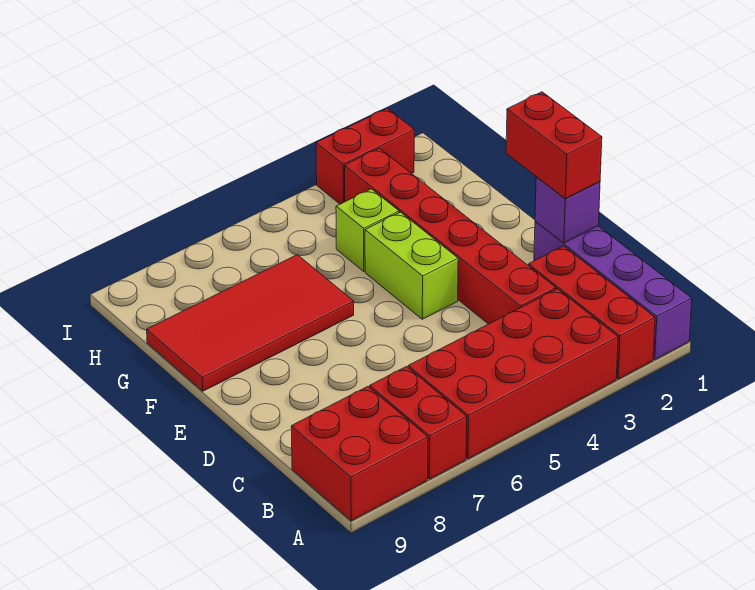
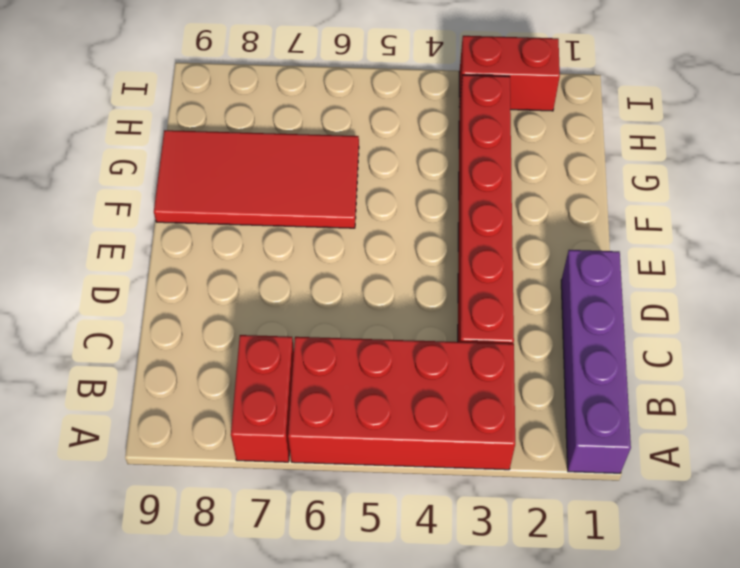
none -> red brick A2:C2 level 1
none -> red brick A8:B9 level 1
none -> lime brick E4:F4 level 1

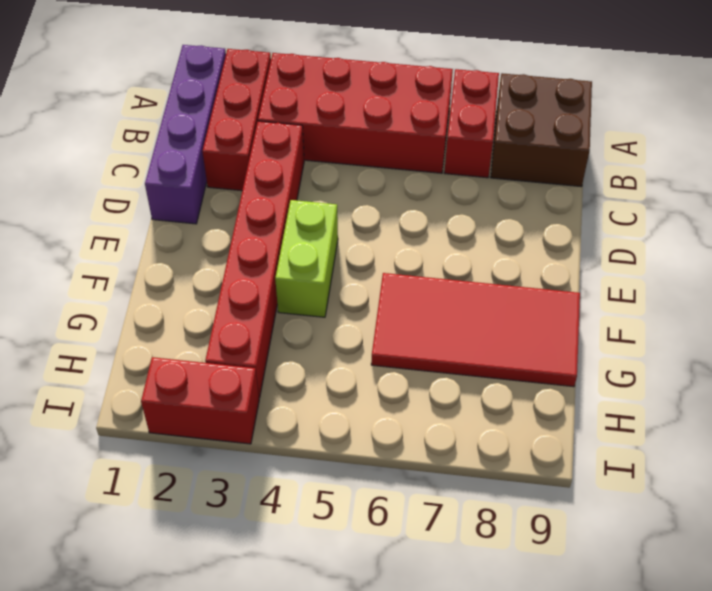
brown brick A8:B9 level 1 -> red brick A8:B9 level 1
none -> lime brick G4 level 1
none -> purple brick D1 level 2
none -> red brick D1:E1 level 3

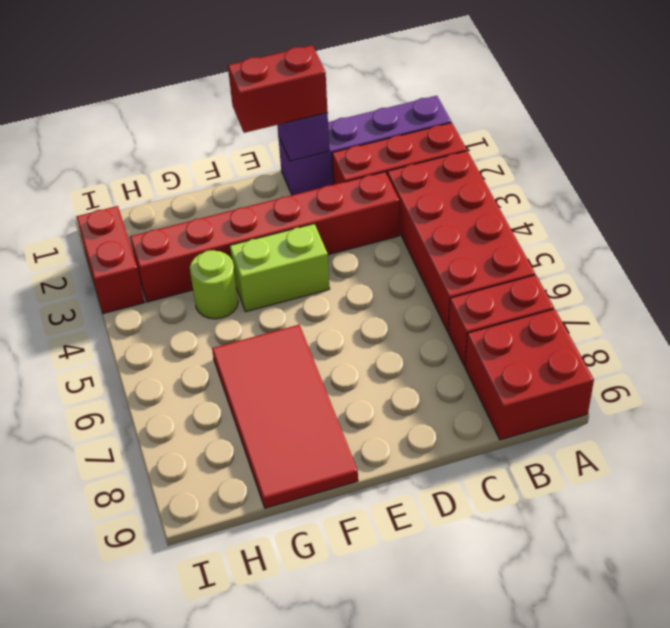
lime round brick G4 level 1 -> lime brick G4 level 1

